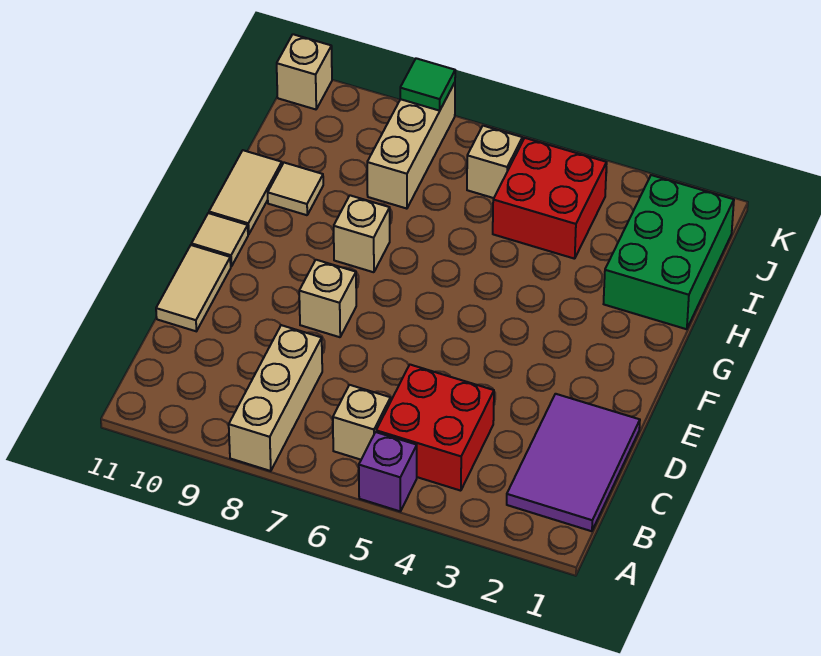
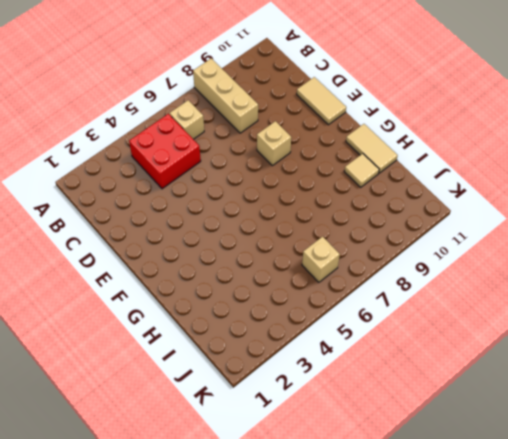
none -> purple brick A5 level 1
none -> purple tile B1:D2 level 1
none -> tan tile F11 level 1

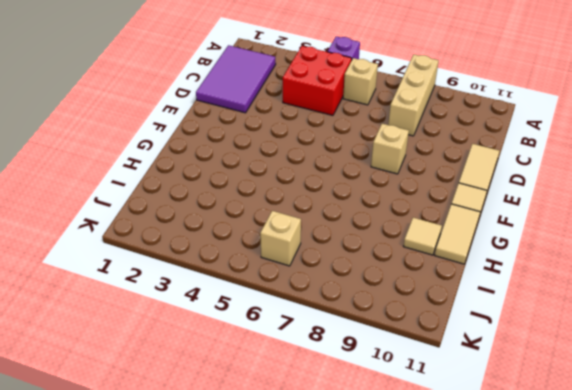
none -> tan brick G8 level 1
none -> green brick H1:J2 level 1
none -> red brick I4:J5 level 1

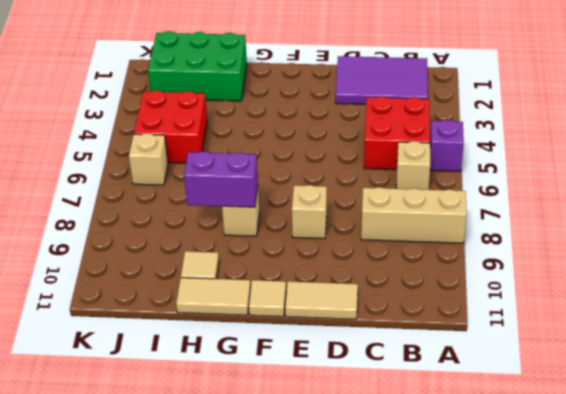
purple brick G8:H8 level 2 -> none
none -> tan brick I8:K8 level 1
none -> tan brick K11 level 1
none -> green tile K8 level 2

